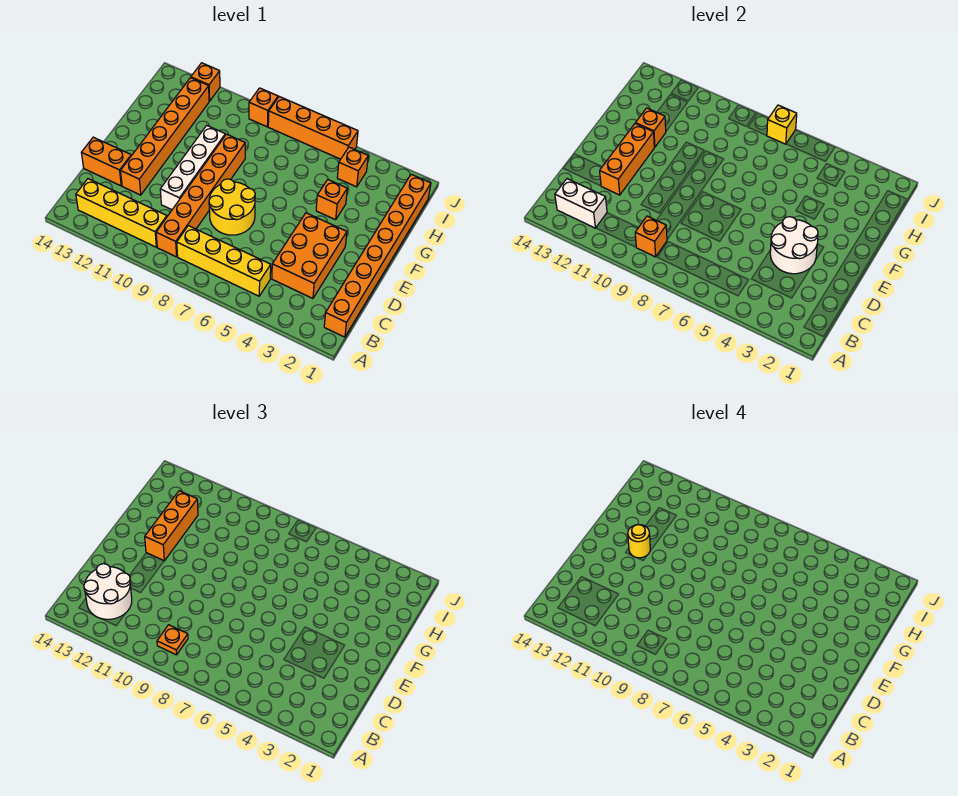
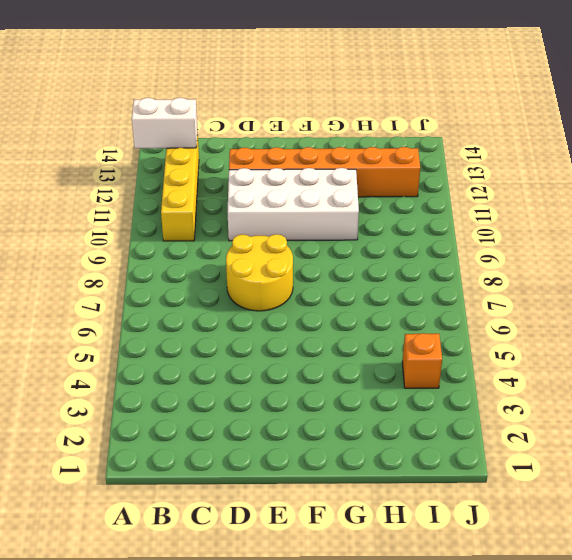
white brick A13:B13 level 2 -> white brick B12:B13 level 2
white brick D10:G11 level 1 -> white brick D10:G10 level 1
none -> orange brick B1:I1 level 1
none -> yellow brick B5:B8 level 1
none -> orange brick B9:G9 level 1

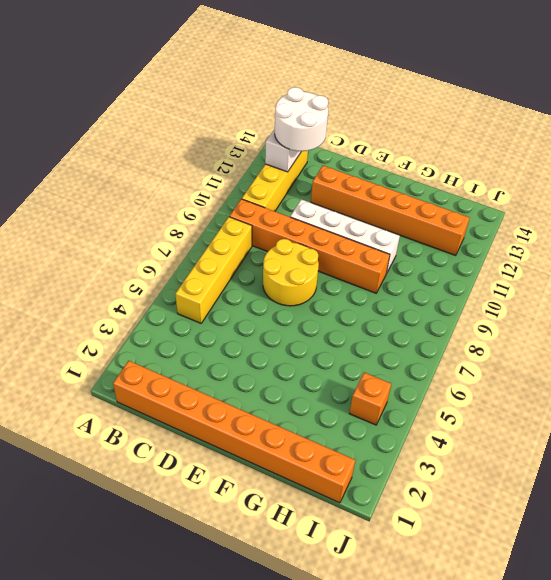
none -> orange brick C3:E4 level 1
none -> orange brick D13:D14 level 1
none -> orange brick G4 level 1

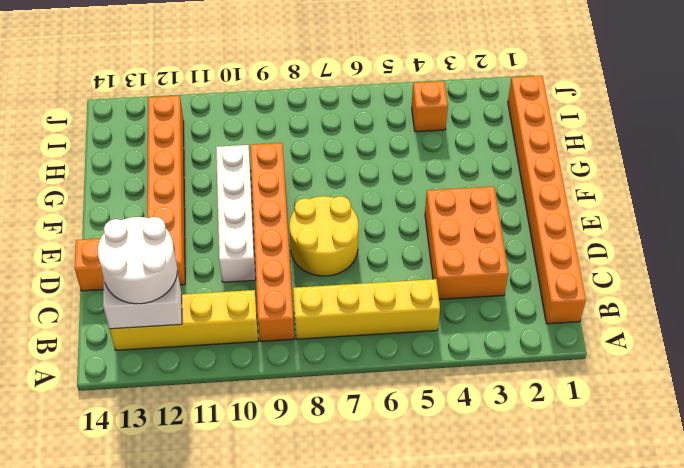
none -> orange brick G4 level 1
none -> orange brick J5:J8 level 1
none -> orange brick J9 level 1

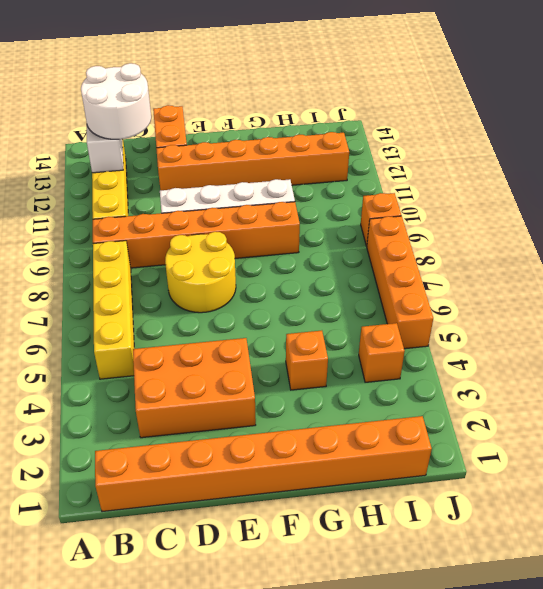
none -> orange brick J12 level 1
none -> orange brick B9 level 2
none -> white round brick D3:E4 level 2

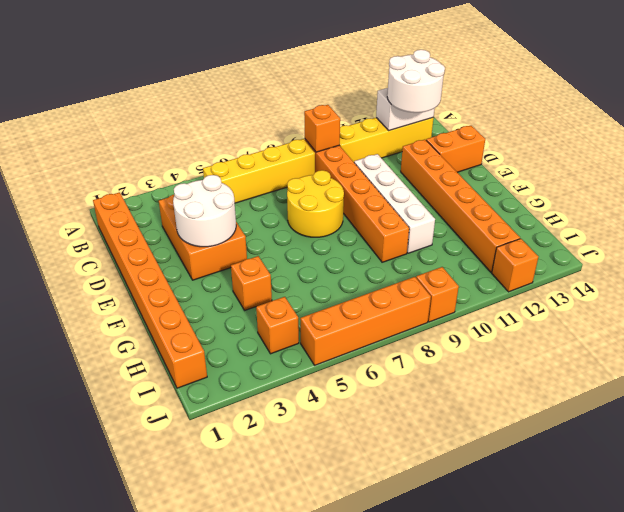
none -> orange brick D12:F12 level 2
none -> orange brick G12 level 2
none -> yellow brick J7 level 2

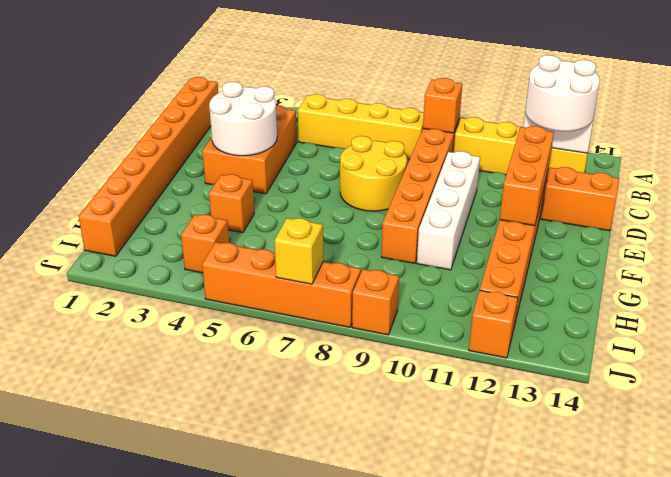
none -> orange brick G12 level 2
none -> orange plate B9 level 3
none -> orange brick F12:H12 level 3

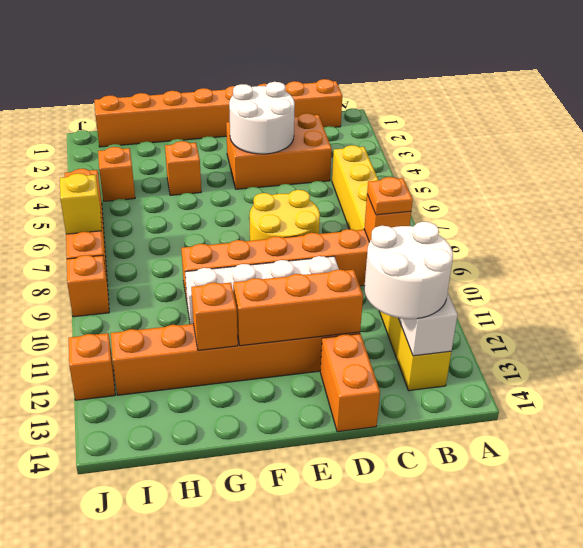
none -> orange brick F12:H12 level 3
none -> yellow round brick F12 level 4

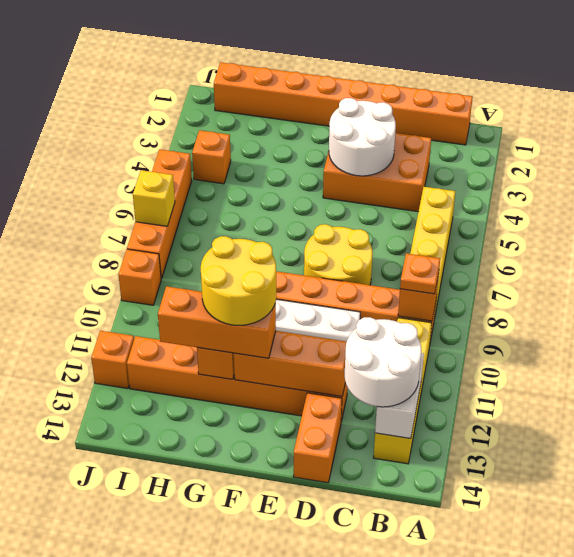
yellow round brick F11:G12 level 4 -> yellow round brick F12 level 4
none -> orange brick G4 level 1

